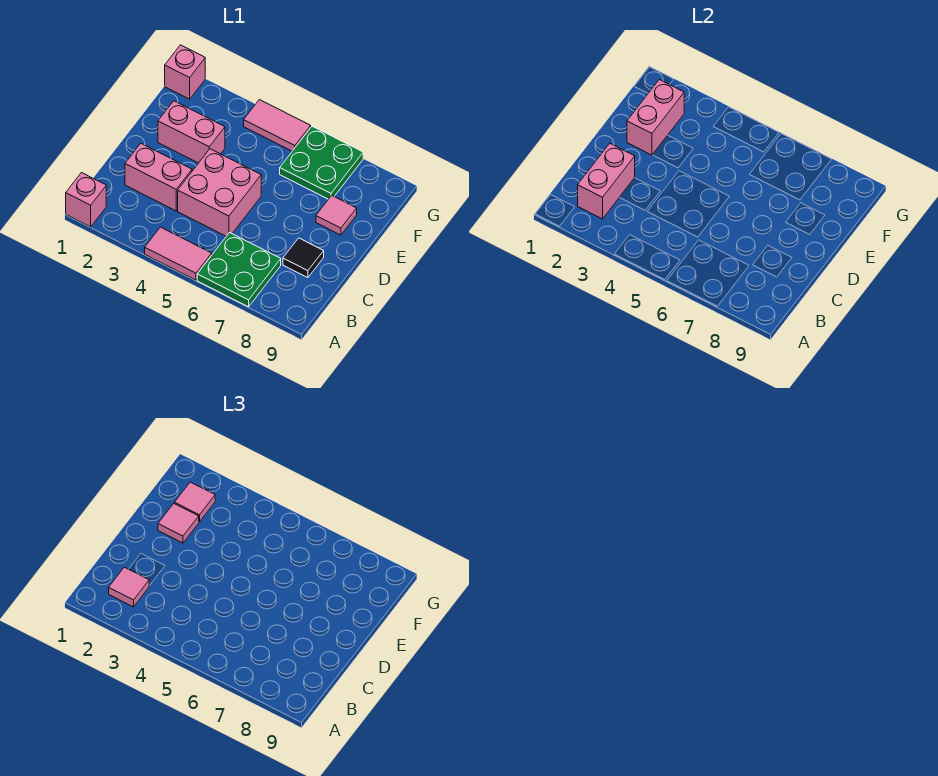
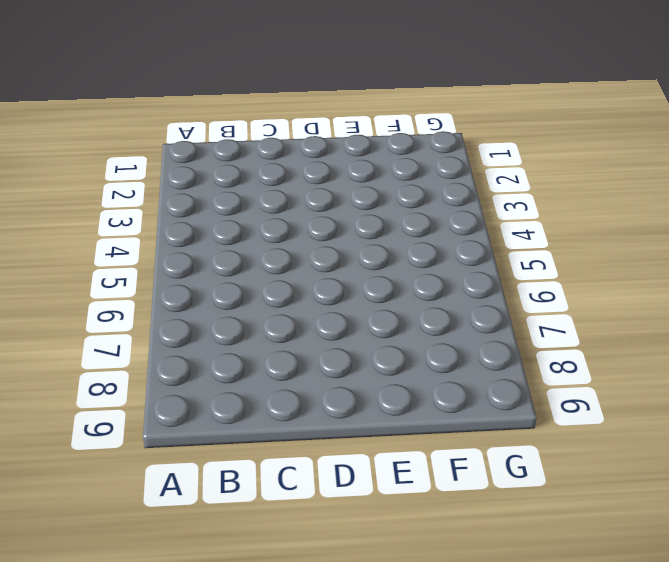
none -> pink brick A1 level 1
none -> pink tile A4:A5 level 1
none -> green plate A6:B7 level 1

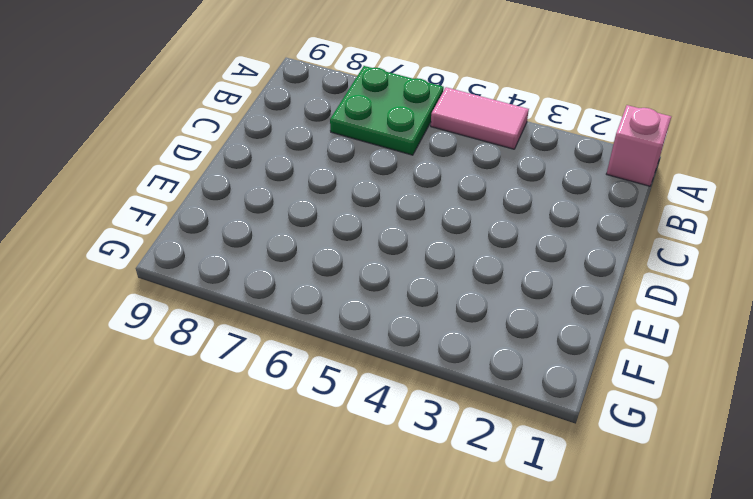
none -> pink brick C2:C3 level 1
none -> pink brick C4:D5 level 1
none -> black tile C8 level 1

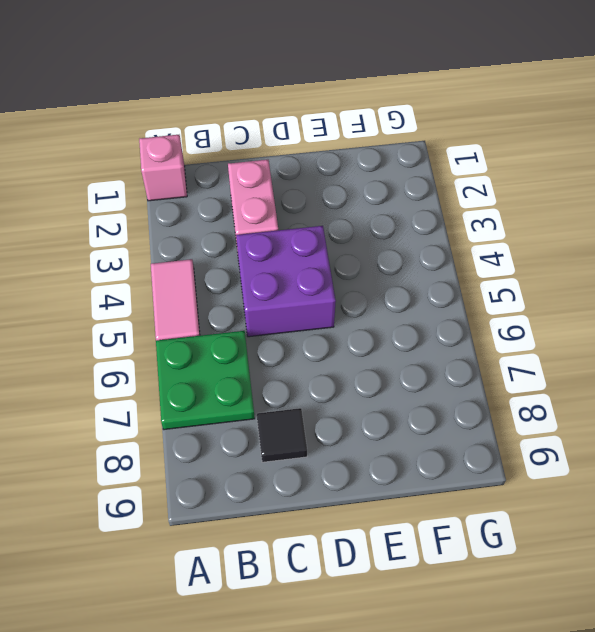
purple brick C4:D5 level 1 -> pink brick C4:D5 level 1
none -> pink brick E2:E3 level 1
none -> pink tile E8 level 1
none -> green plate F6:G7 level 1

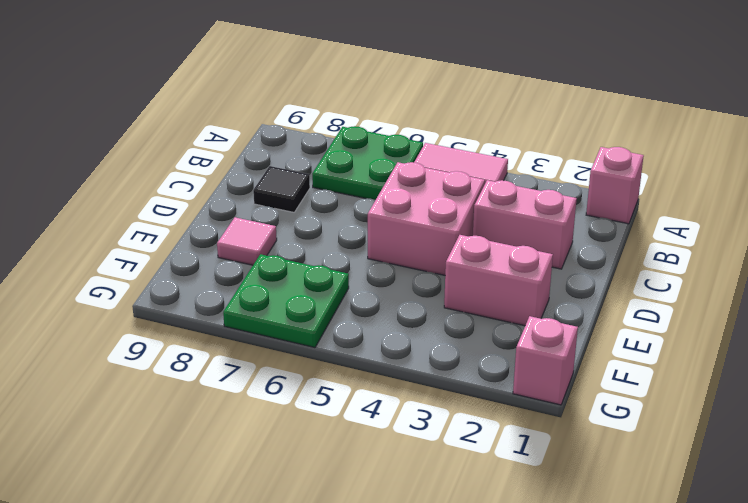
none -> pink tile G4:G5 level 1
none -> pink brick B2:C2 level 2
none -> pink brick E2:F2 level 2

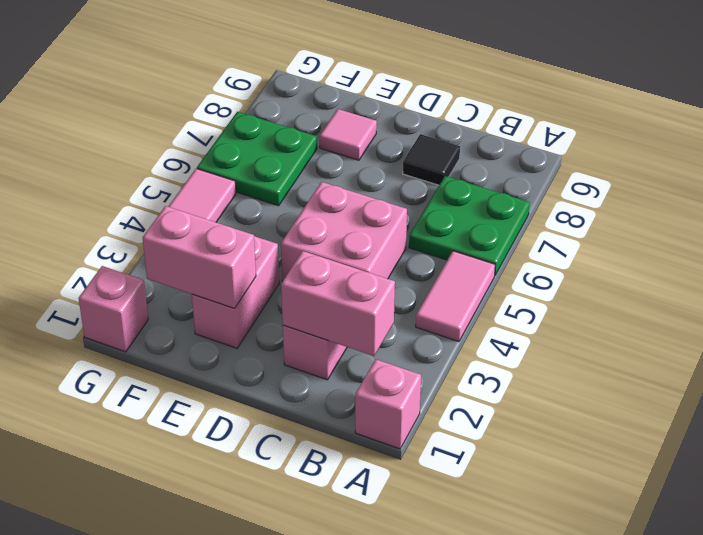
none -> pink tile B2 level 3
none -> pink tile E2 level 3
none -> pink tile F2 level 3

